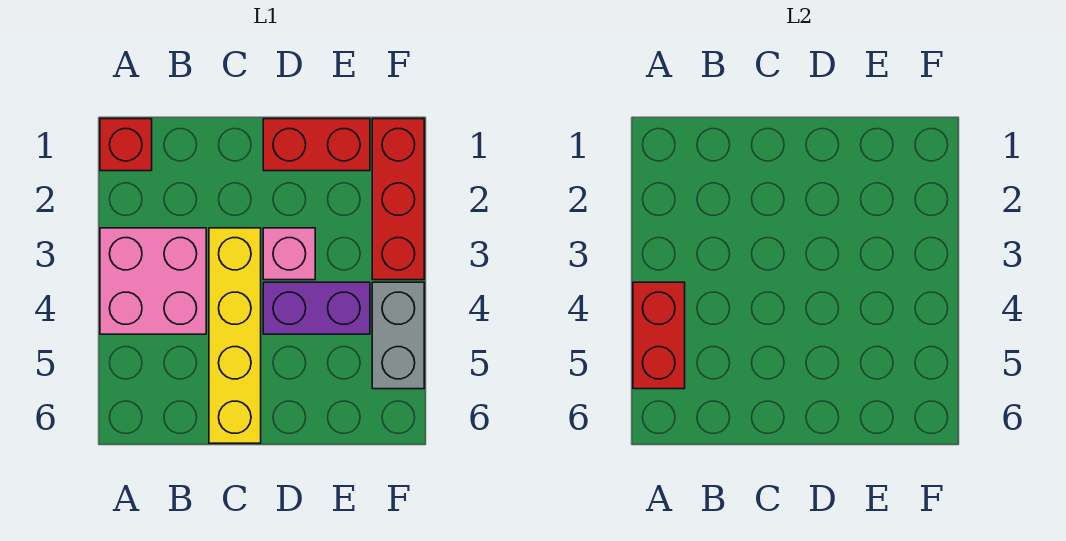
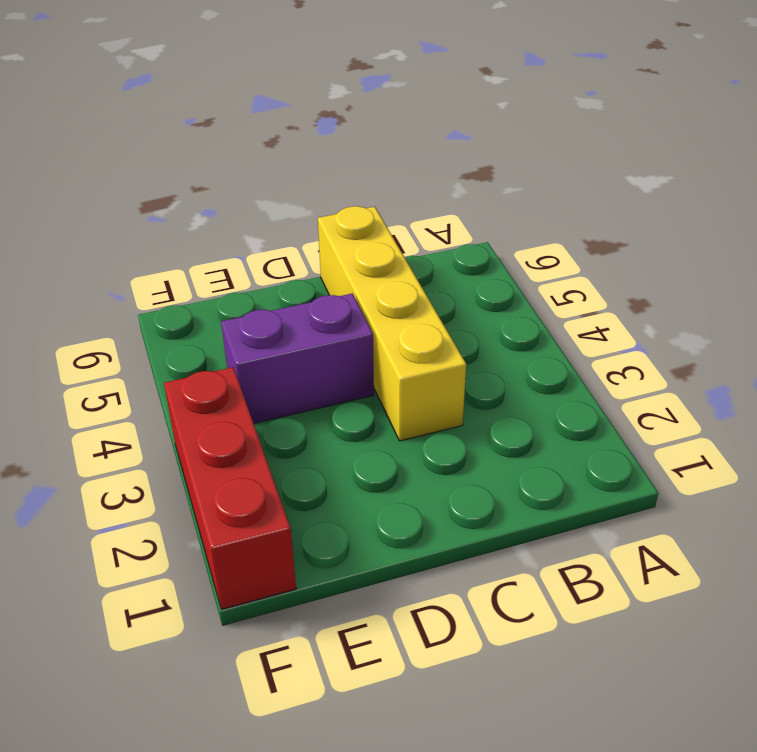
none -> red brick A1 level 1
none -> pink brick A3:B4 level 1

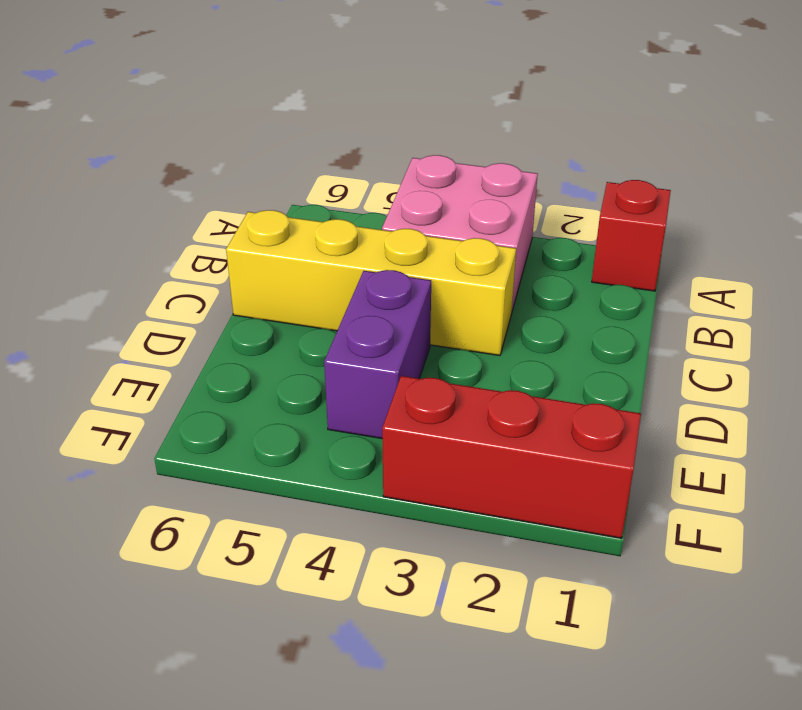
none -> red brick D1:E1 level 1
none -> pink brick D3 level 1

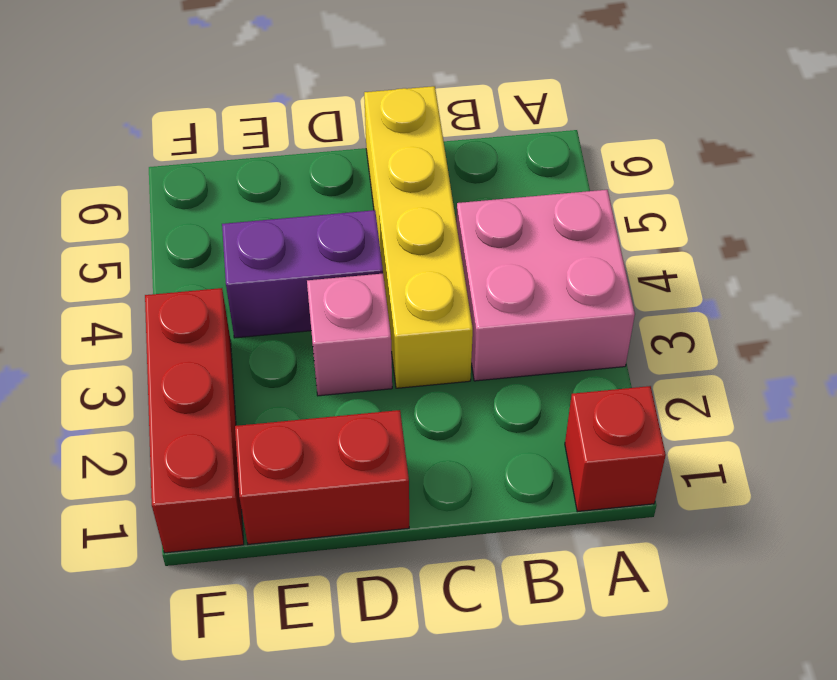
none -> grey brick F4:F5 level 1
none -> red brick A4:A5 level 2

